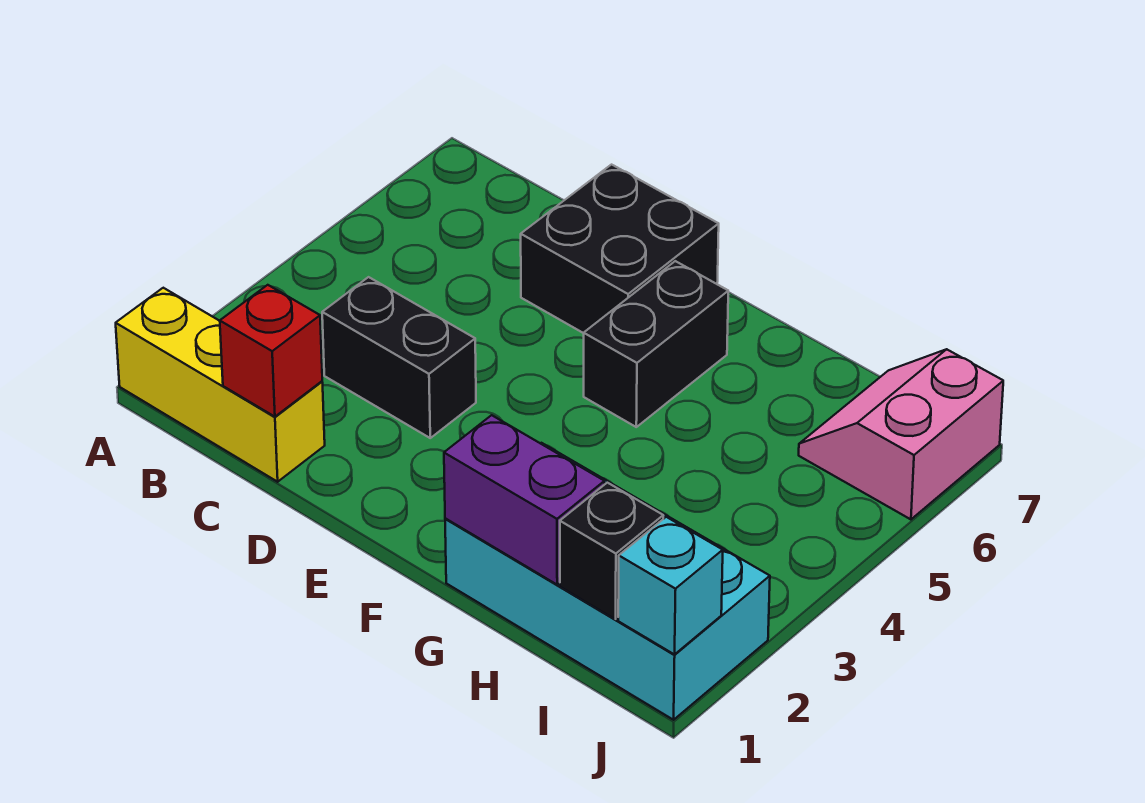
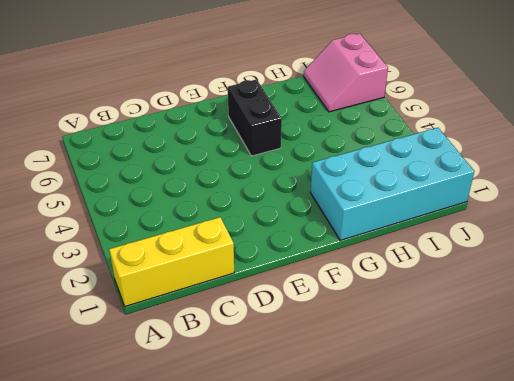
none -> black brick C3:D3 level 1
none -> black brick D6:E7 level 1

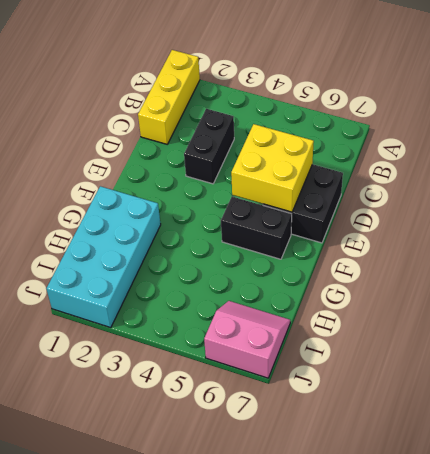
yellow brick D5:E6 level 2 -> none
none -> red brick C1 level 2
none -> purple brick G1:H1 level 2

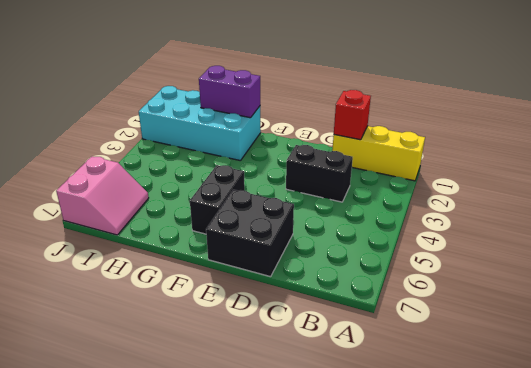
none -> black brick I1 level 2
none -> cyan brick J1 level 2

